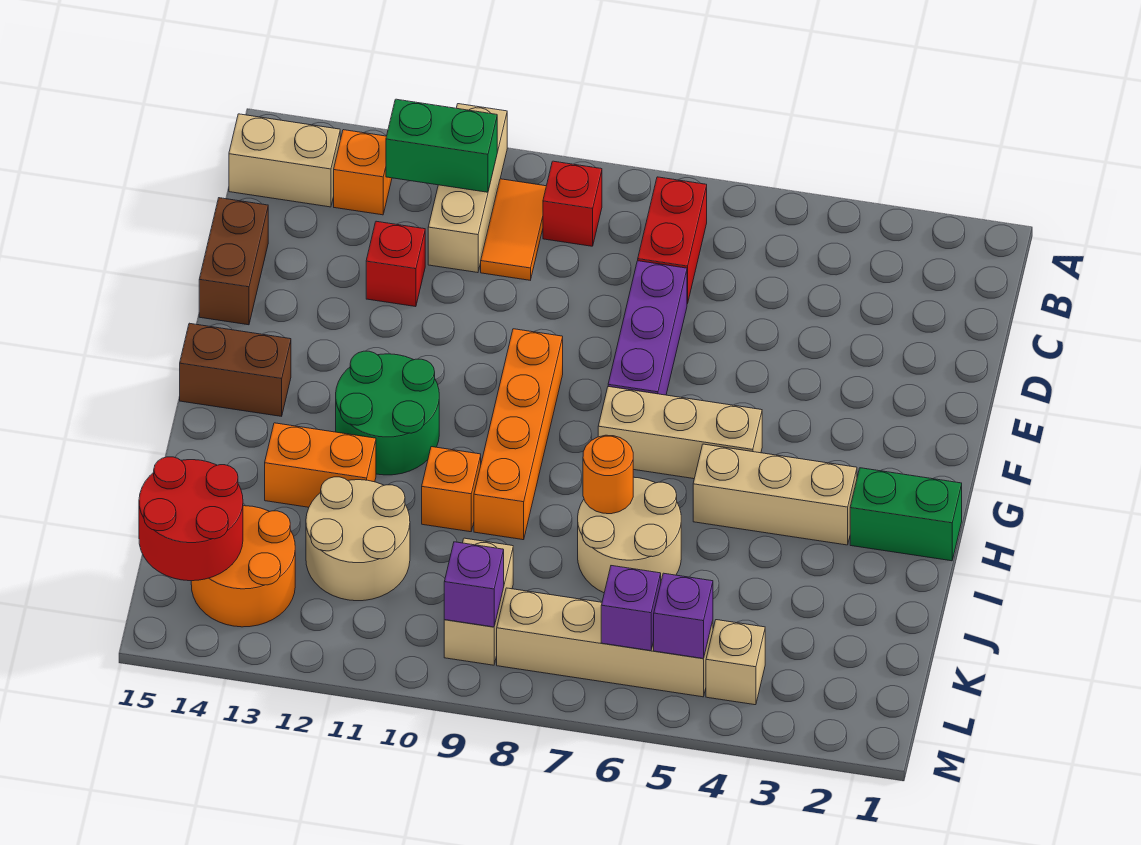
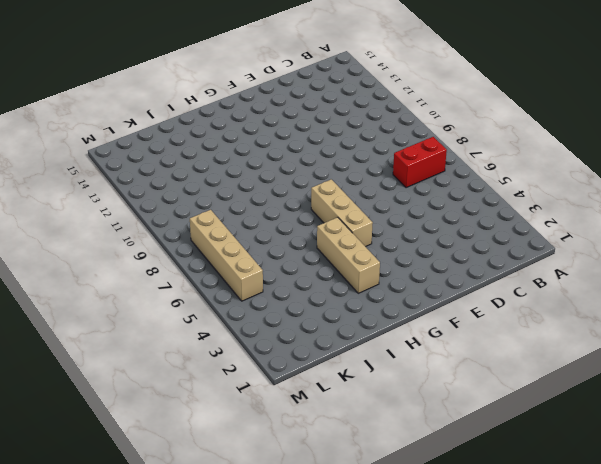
none -> tan brick A11:C11 level 1
none -> red brick B9 level 1
none -> orange tile B10:C10 level 1

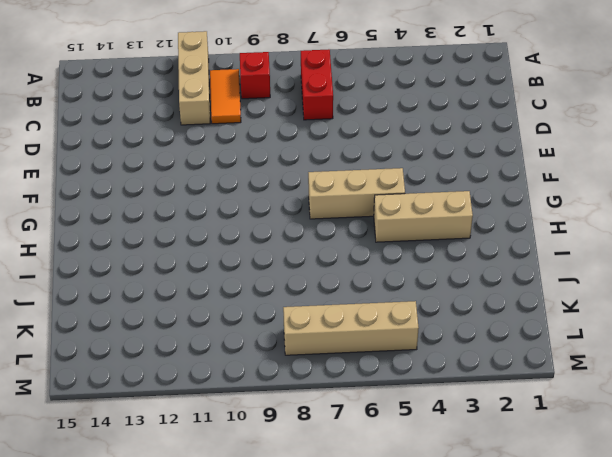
none -> orange brick B13 level 1
none -> tan brick B14:B15 level 1
none -> purple brick D7:F7 level 1

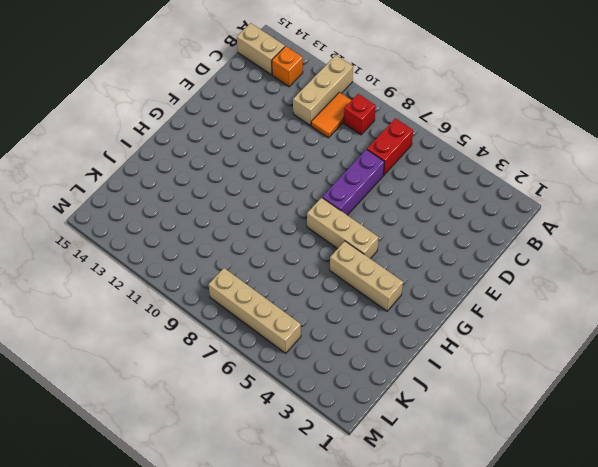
none -> red brick D12 level 1
none -> brown brick D15:E15 level 1
none -> orange brick F9:I9 level 1

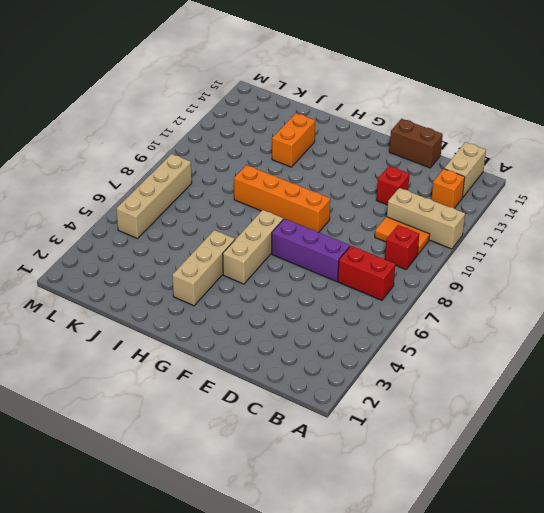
none -> green round brick G11:H12 level 1
none -> brown brick G14:G15 level 1
none -> green brick H1:H2 level 1

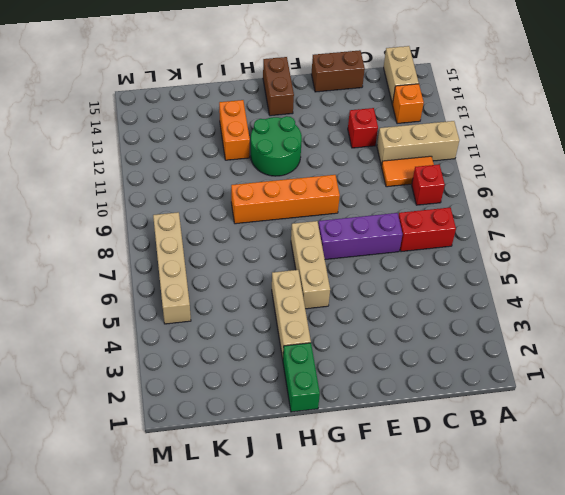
none -> tan round brick I6:J7 level 1
none -> orange brick I10 level 1
none -> tan round brick J11:K12 level 1

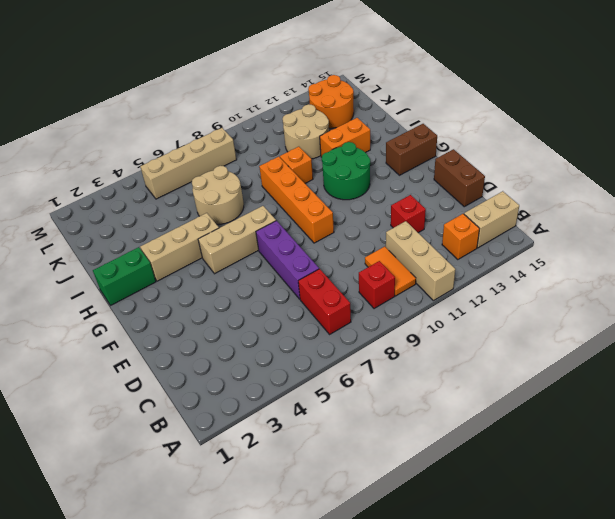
none -> tan brick K9:L9 level 1
none -> tan brick L4 level 1
none -> green brick B11:B12 level 2

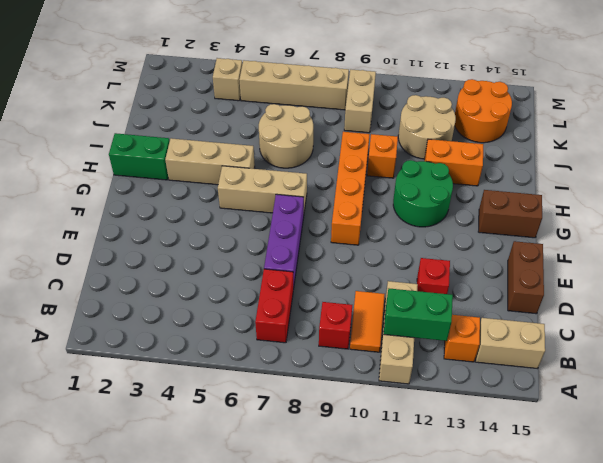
none -> orange round brick I7 level 2
none -> red round brick K14:L15 level 2
none -> purple brick L5 level 2

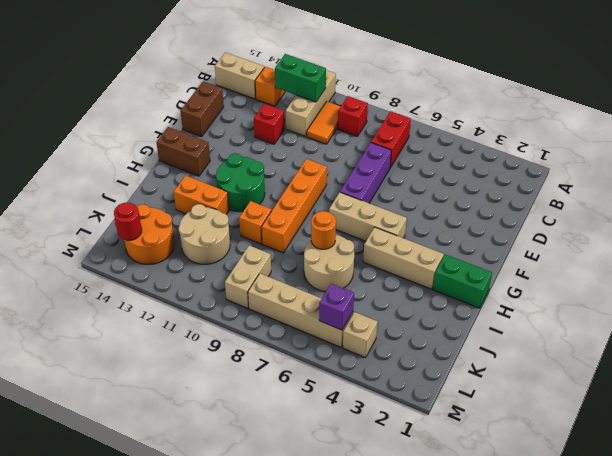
red round brick L14 level 2 -> red round brick K14:L15 level 2
none -> purple brick L6 level 2
none -> purple brick L9 level 2

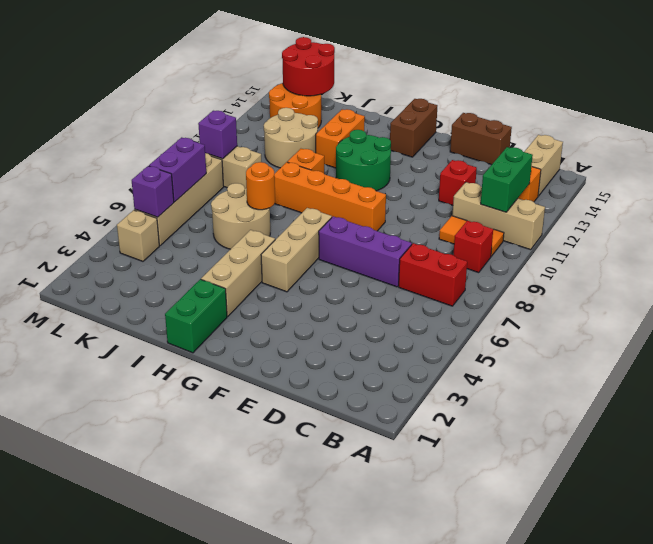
purple brick L6:L7 level 2 -> purple brick L6 level 2

